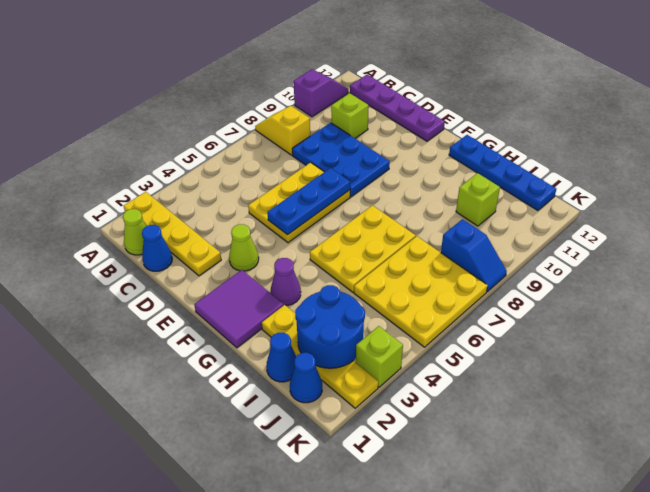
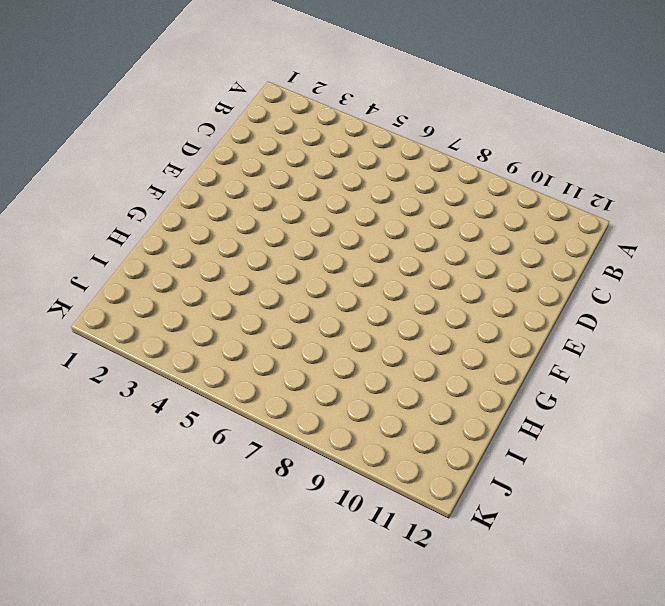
none -> yellow plate A2:D2 level 1
none -> yellow slope A8:B8 level 1 top B
none -> purple slope A10:A11 level 1 top 10

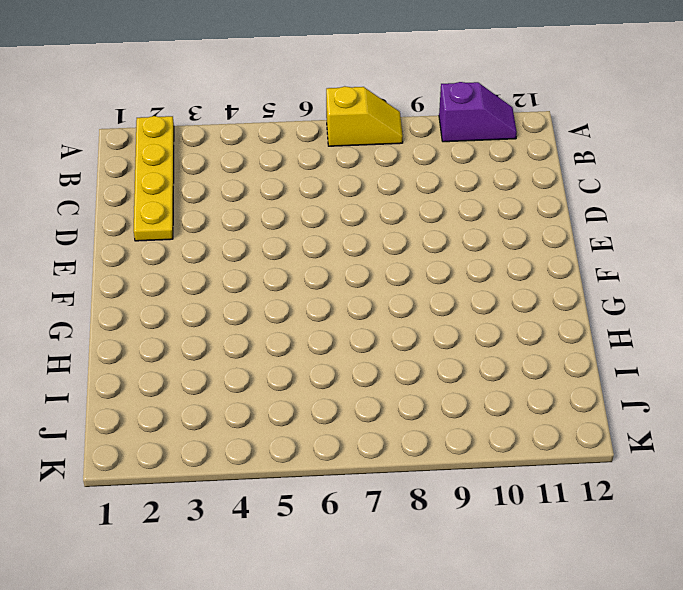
yellow slope A7:A8 level 1 top 7 -> yellow slope A8:B8 level 1 top B
none -> lime cone B1 level 1
none -> purple plate B12:E12 level 1
none -> blue cone C1 level 1

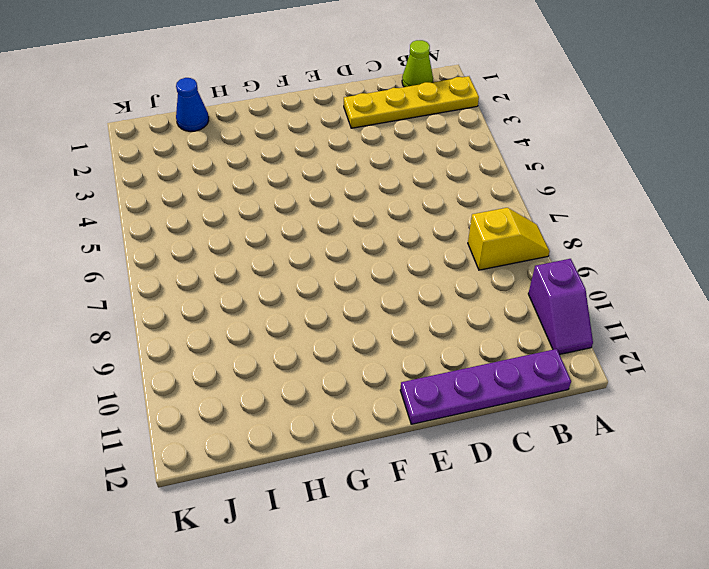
none -> blue cone C1 level 1
none -> blue plate C8:E9 level 1
none -> lime brick C10 level 1

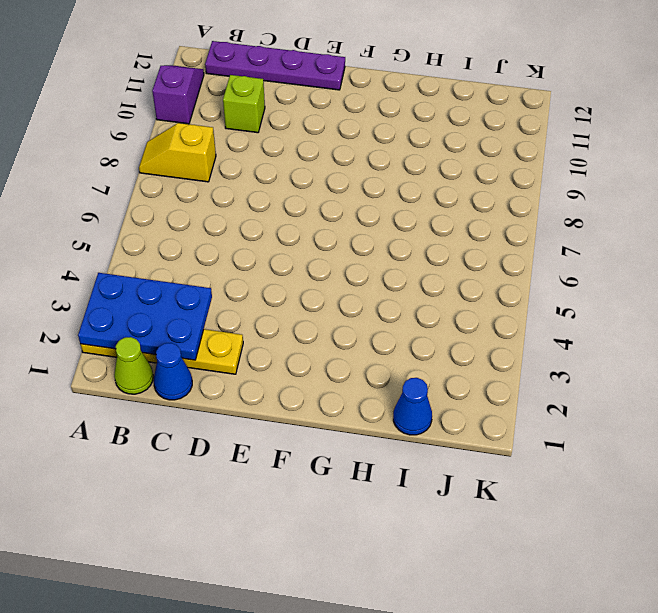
blue plate A2:C3 level 2 -> blue plate C8:E9 level 1
none -> yellow plate D5:E7 level 1
none -> lime cone E3 level 1
none -> purple tile F1:G2 level 1

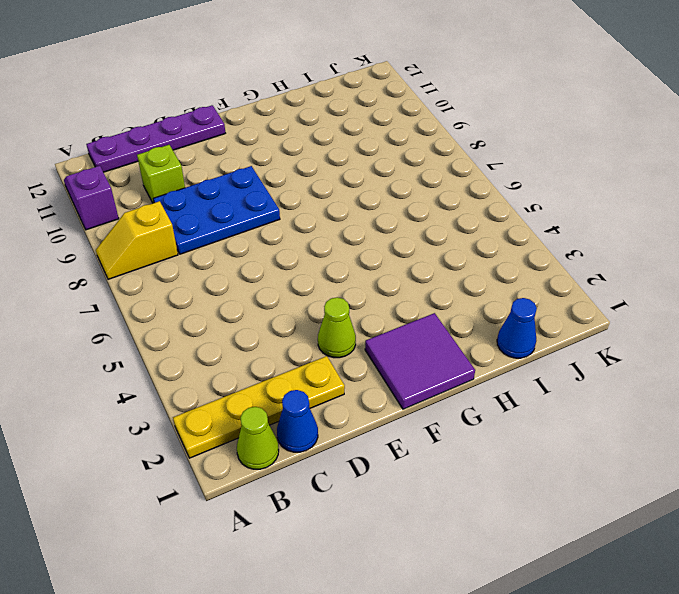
none -> yellow plate D5:E7 level 1
none -> purple cone G3 level 1
none -> yellow plate G5:H7 level 1

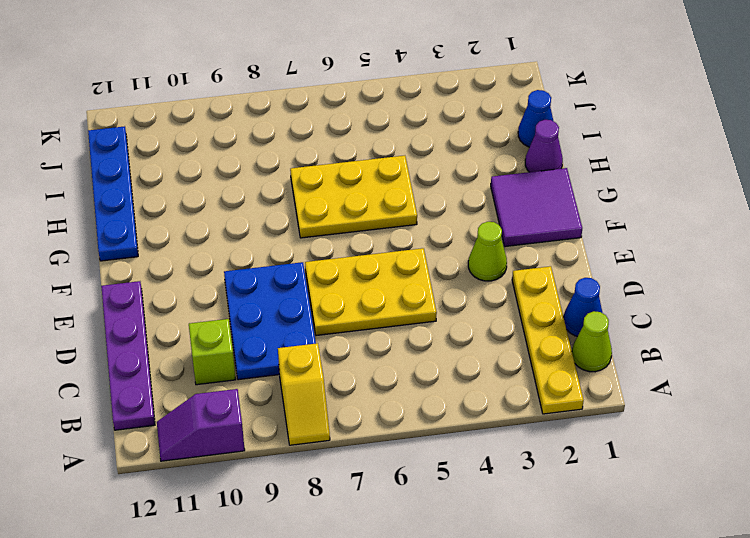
purple cone H1 level 1 -> purple cone G3 level 1
none -> yellow plate H2:K2 level 1
none -> yellow plate I5:K7 level 1
none -> lime brick I10 level 1

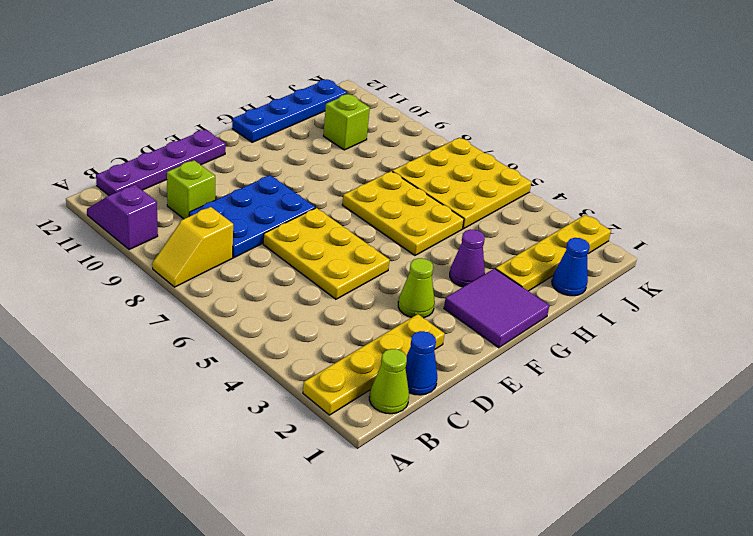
none -> blue cone J1 level 1
none -> blue slope J8:K8 level 1 top J
none -> lime brick K3 level 1

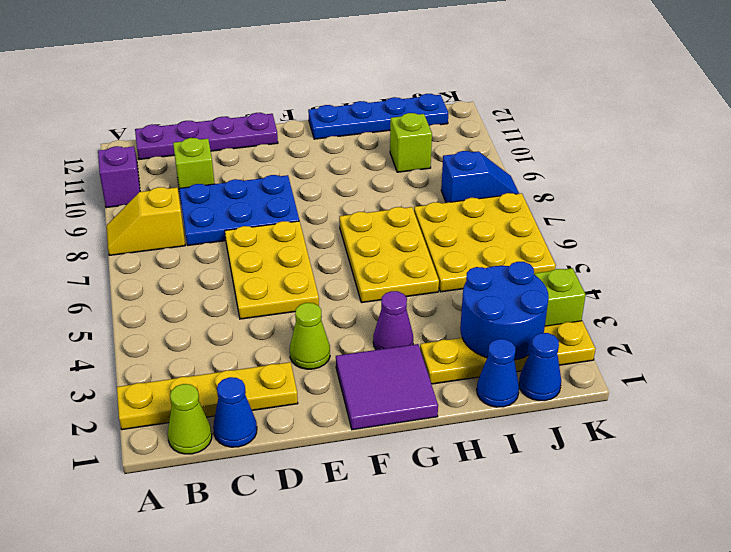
none -> blue plate E5:E7 level 2

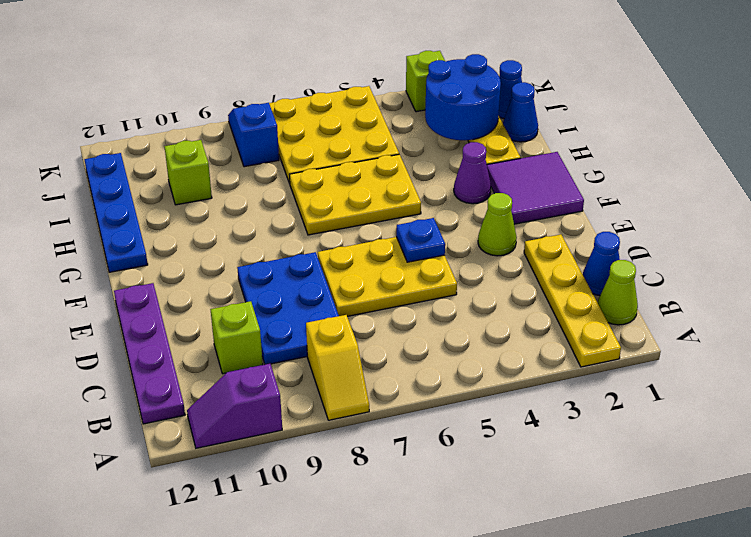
blue plate E5 level 2 -> blue plate E5:E7 level 2

